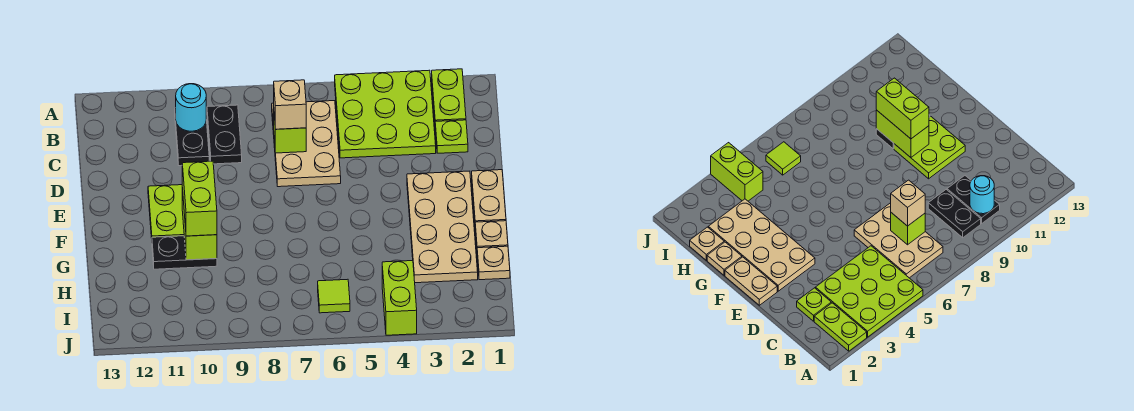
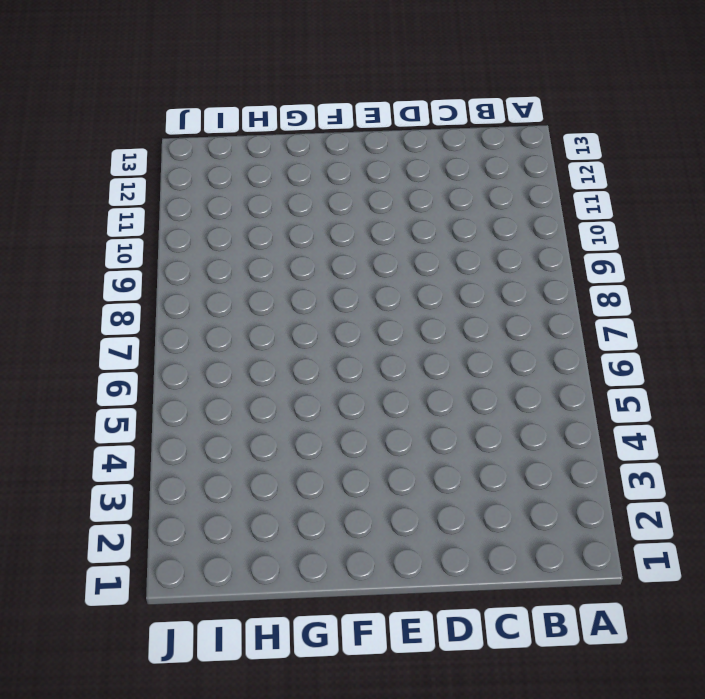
none -> lime plate A2:B2 level 1
none -> lime plate A3:C5 level 1
none -> tan plate B6:D7 level 1

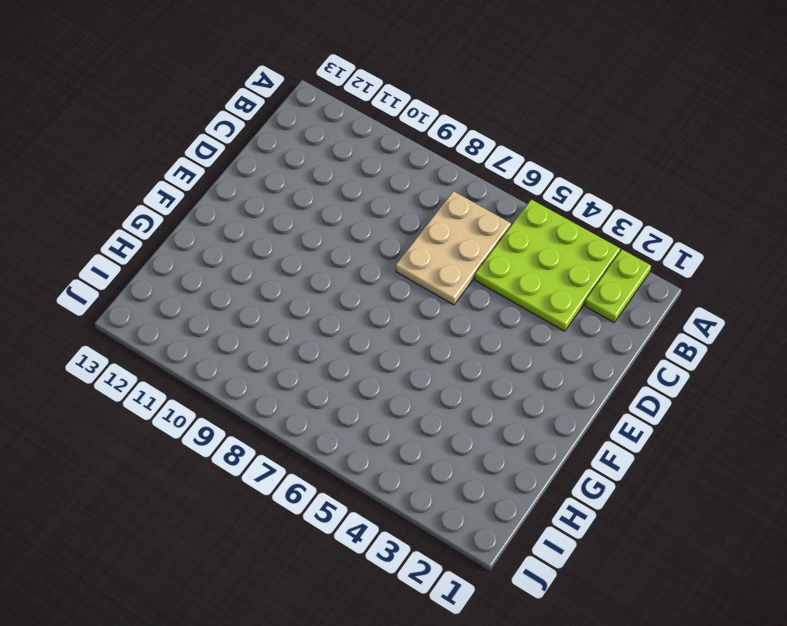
none -> black plate B9:C9 level 1
none -> black plate B10:C10 level 1
none -> lime plate C2 level 1

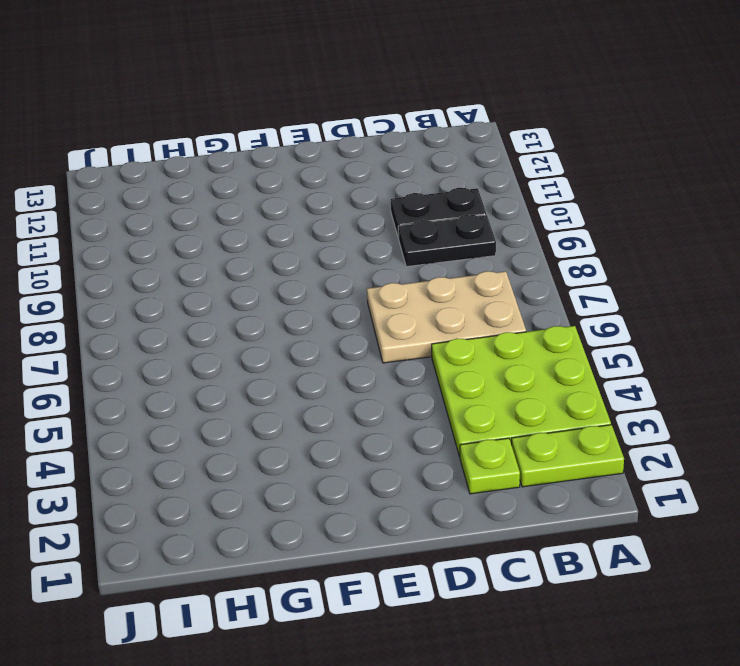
none -> tan plate E1:F1 level 1
none -> tan plate E2:H3 level 1
none -> lime plate E10:F11 level 1

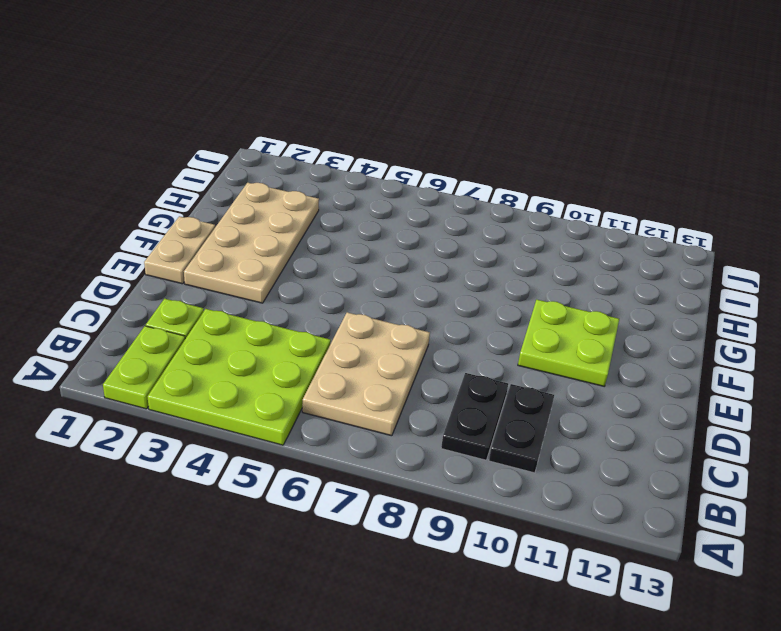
none -> tan plate G1 level 1
none -> black plate G10:G11 level 1
none -> tan plate H1 level 1

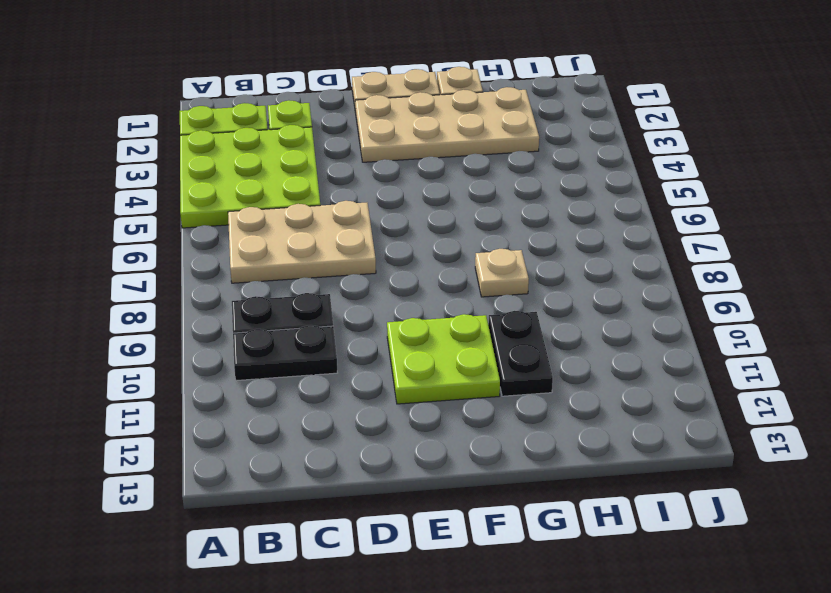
tan plate G8 level 1 -> tan plate H1 level 1
none -> lime brick I4:J4 level 1
none -> lime tile I6 level 1
none -> cyan round brick B10 level 2

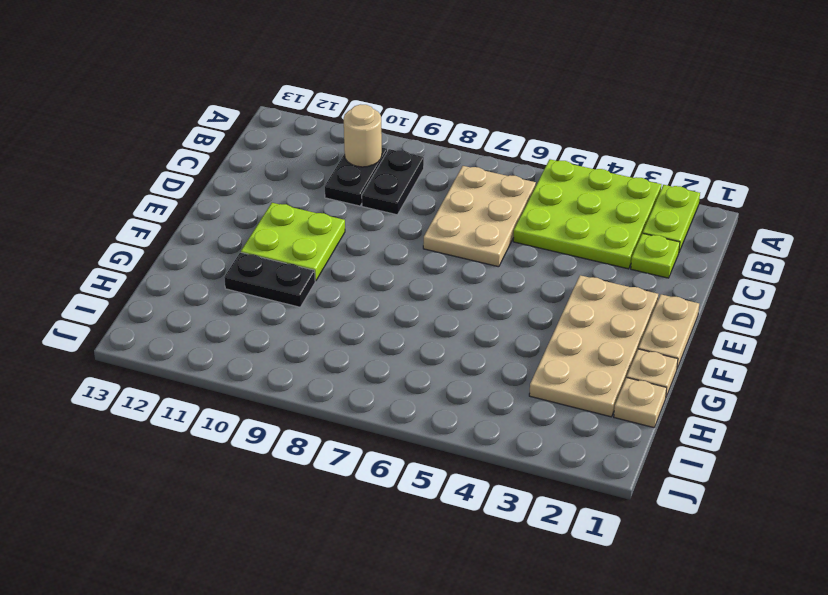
tan round brick B10 level 2 -> cyan round brick B10 level 2
none -> lime brick I4:J4 level 1
none -> lime tile I6 level 1
none -> lime brick C7 level 2

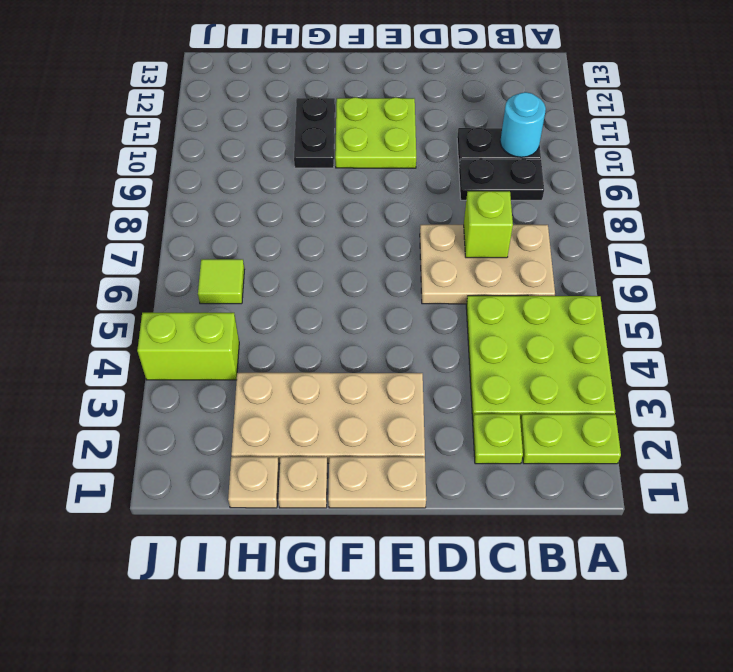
none -> lime brick F10:G10 level 2
none -> tan brick C7 level 3
none -> lime brick F10:G10 level 3

